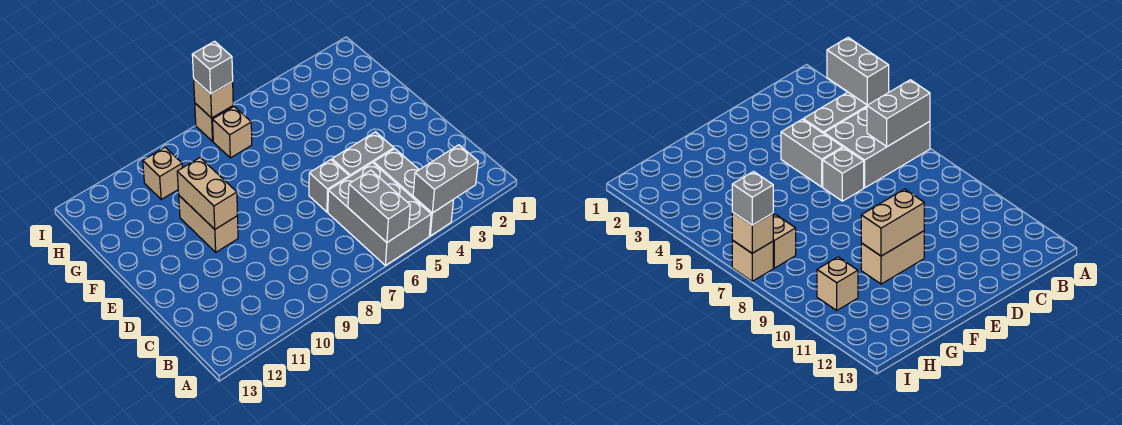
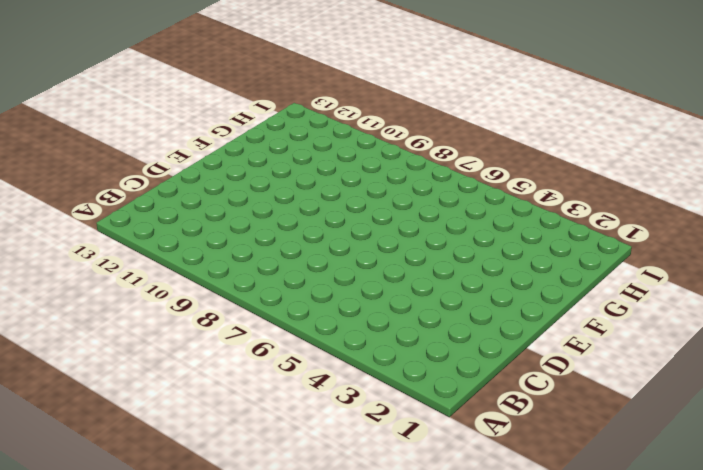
none -> grey brick A4:C4 level 1
none -> grey brick A5:C6 level 1
none -> grey brick D4:D5 level 1

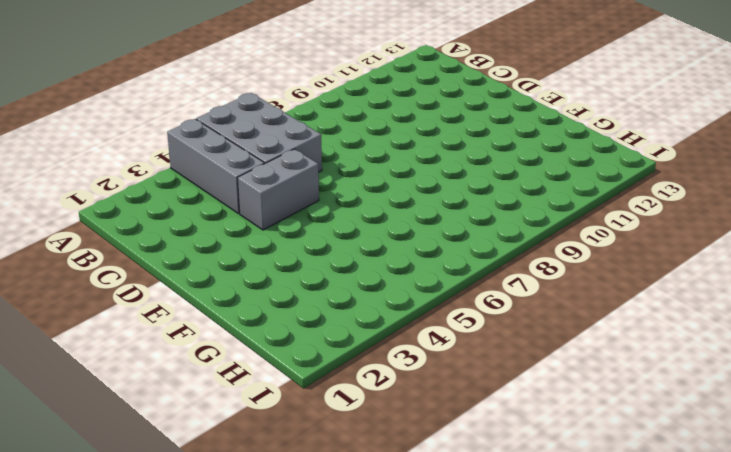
none -> grey brick D6 level 1
none -> tan brick E10:F10 level 1
none -> tan brick H7 level 1

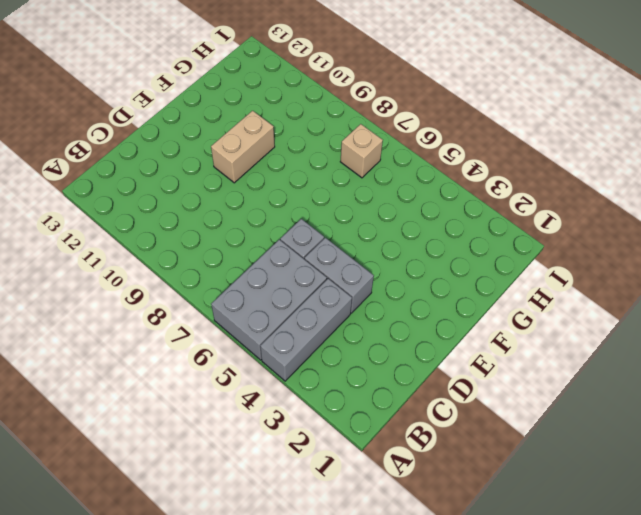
none -> tan brick H10 level 1
none -> tan brick I7 level 1
none -> grey brick A3:A4 level 2

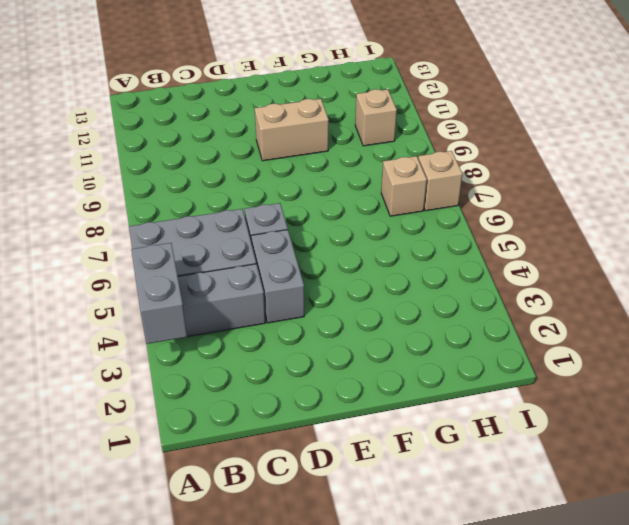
none -> grey brick A6:B6 level 2
none -> tan brick E10:F10 level 2
none -> tan brick I7 level 2

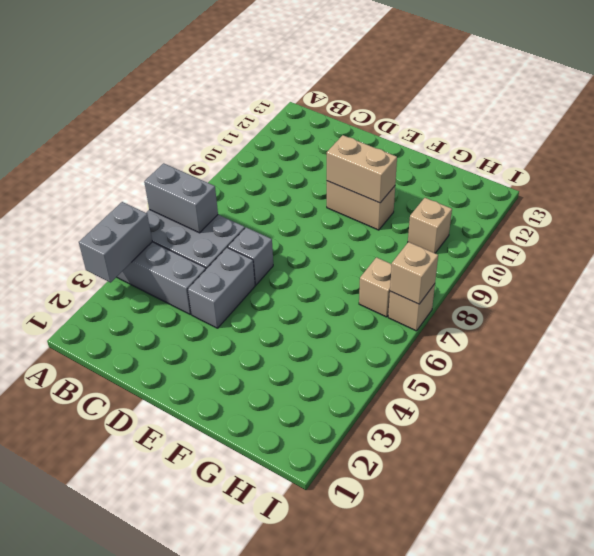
none -> grey brick I7 level 3

